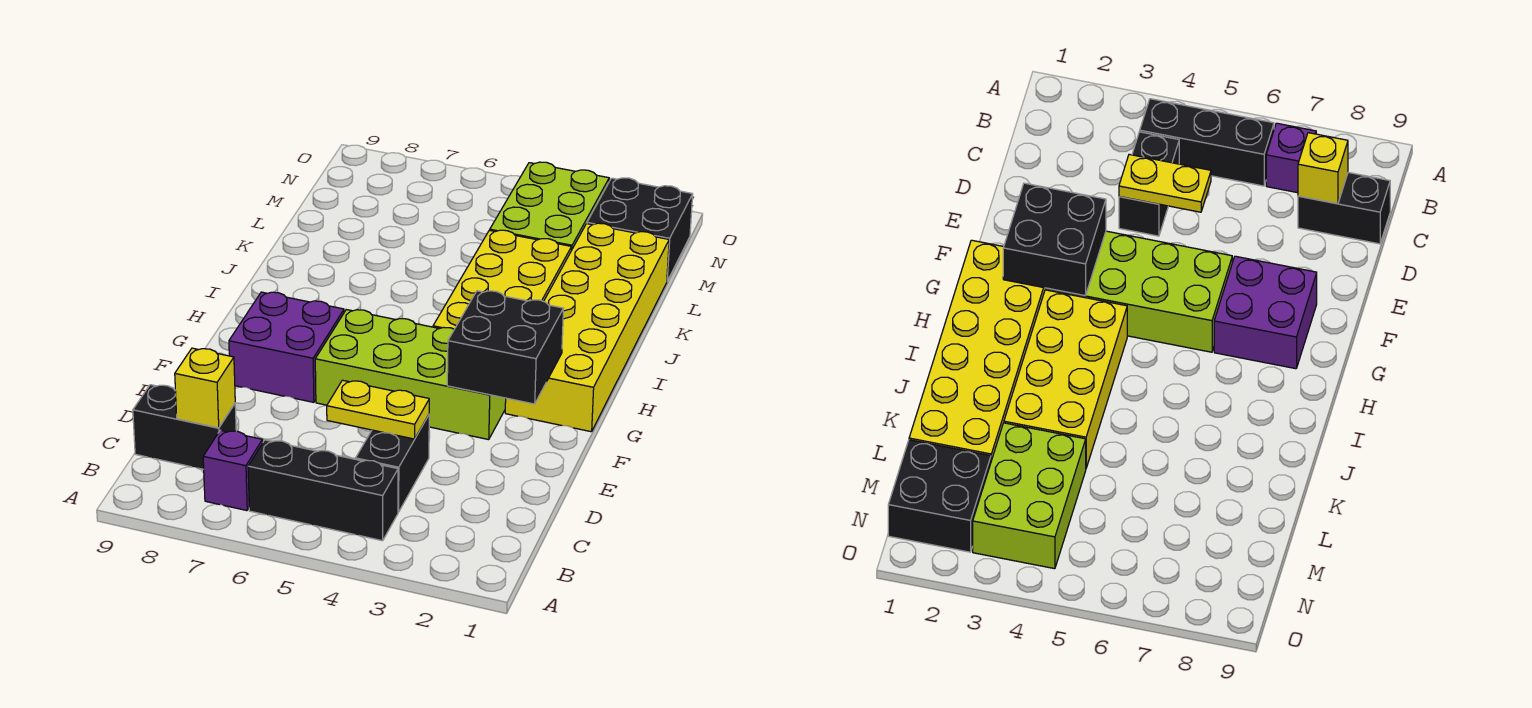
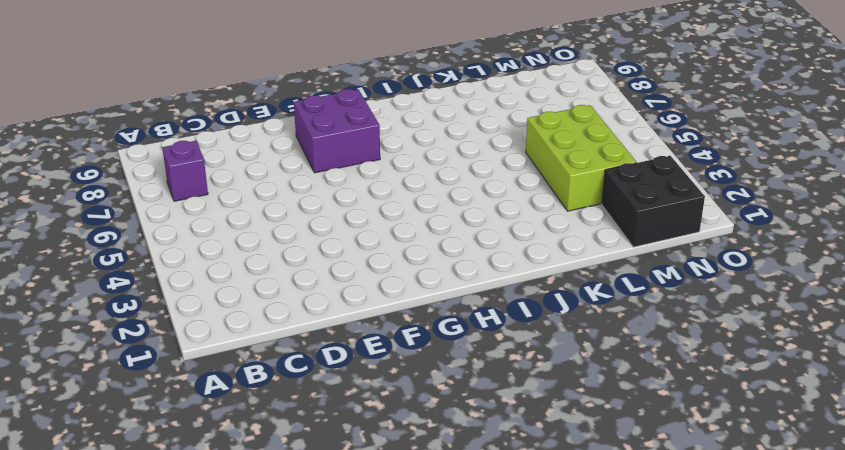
lime brick L3:M5 level 1 -> lime brick L3:N4 level 1
none -> black brick B4:B6 level 1
none -> black brick C4:D4 level 1
none -> black brick C8:C9 level 1

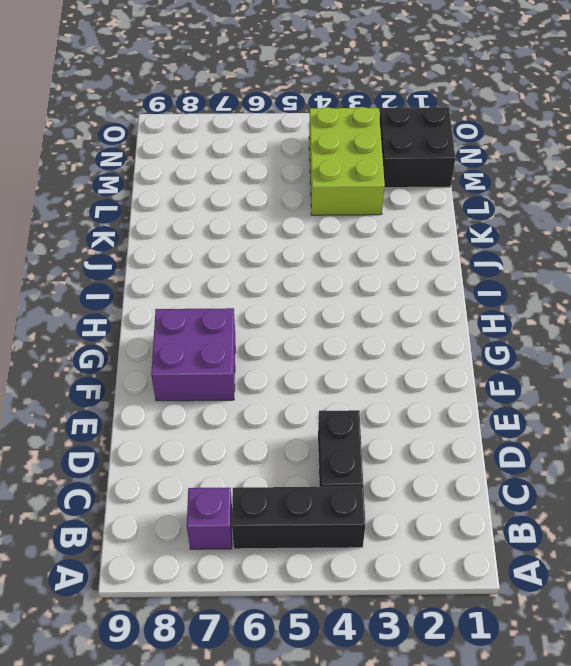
none -> black brick C8:C9 level 1
none -> lime brick F3:G6 level 1
none -> yellow brick G1:L2 level 1

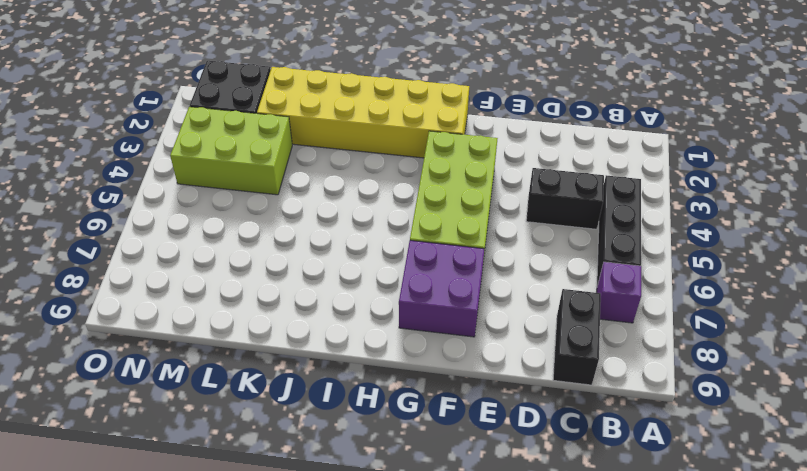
none -> yellow brick H3:K4 level 1
none -> yellow brick C8 level 2
none -> yellow plate D4:D5 level 2

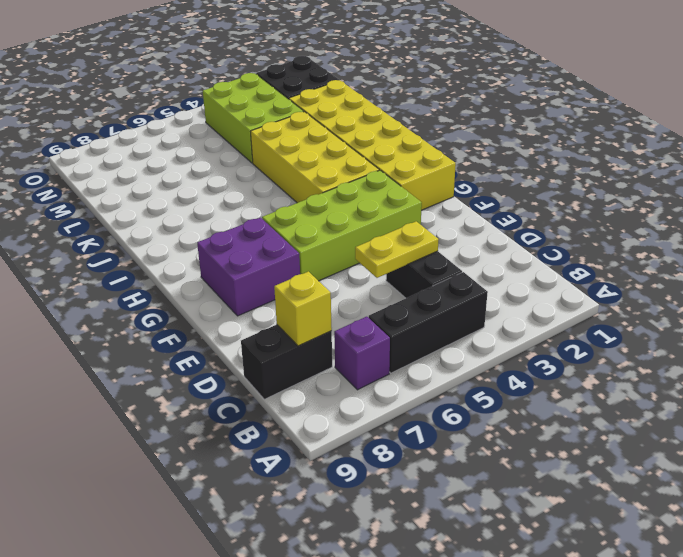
none -> black brick F2:G3 level 2

